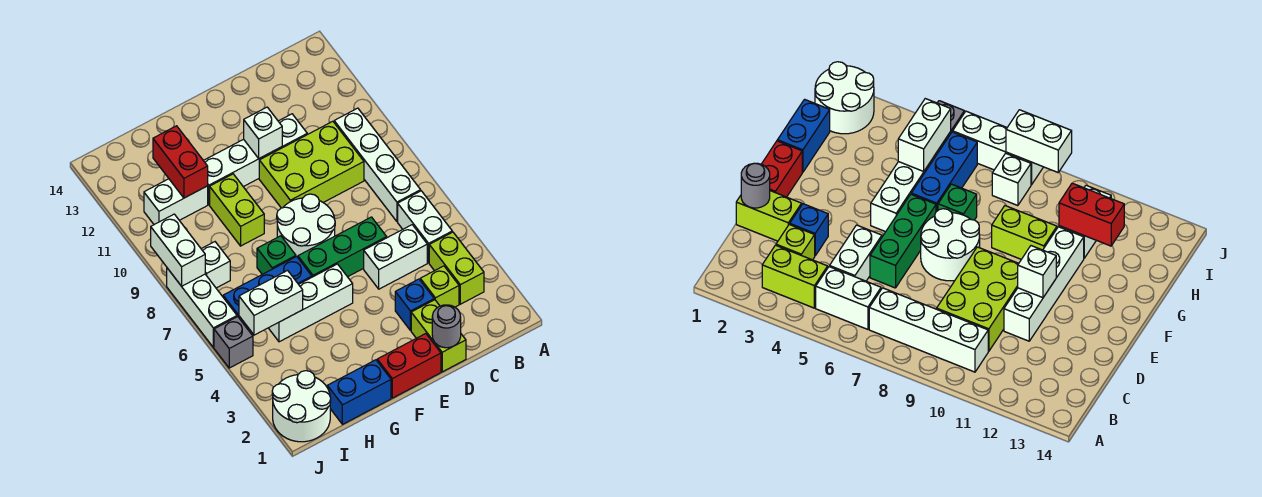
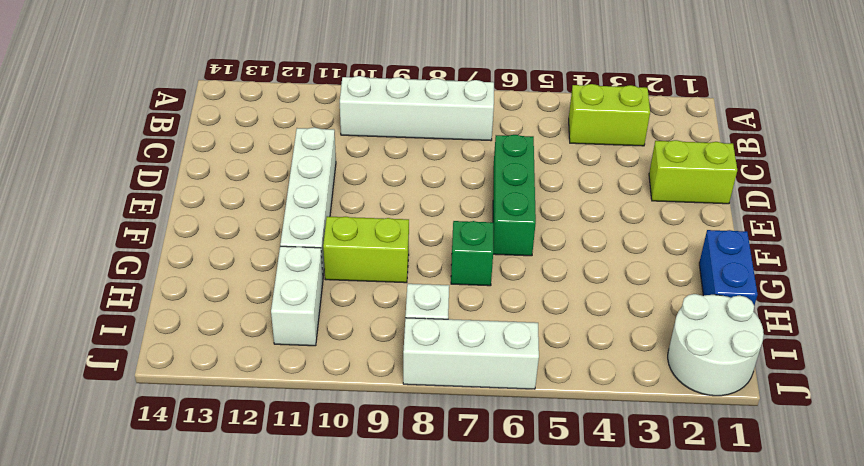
none -> white brick B5:B6 level 1
none -> lime brick C3 level 1
none -> white brick C5:D5 level 1

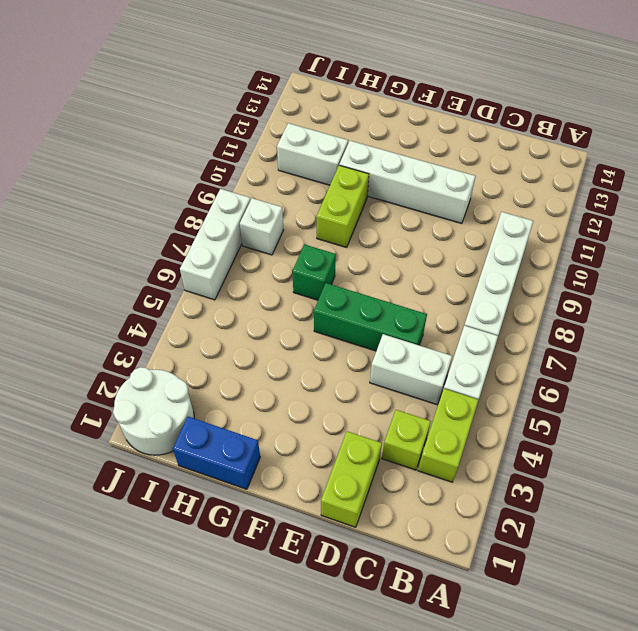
none -> lime brick C9:E10 level 1
none -> blue brick D3 level 1
none -> red brick E1:F1 level 1

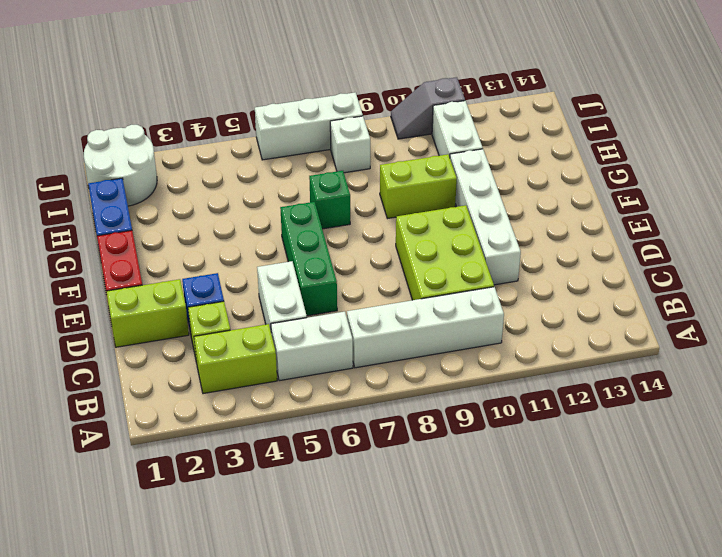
grey slope J10:J11 level 1 top 11 -> none
none -> white round brick E7:F8 level 1
none -> white brick F5:H5 level 1
none -> blue brick G6:I6 level 1

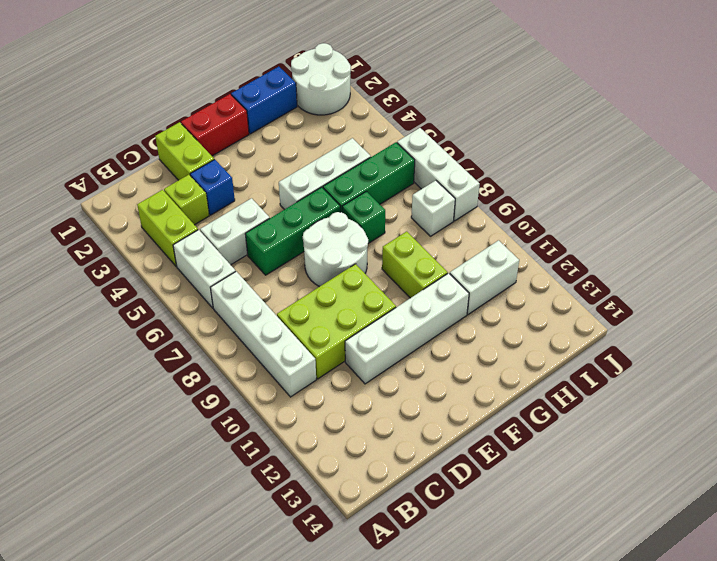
green brick G6:I6 level 1 -> blue brick G6:I6 level 1
none -> grey brick J5 level 1
none -> grey round brick D1 level 2
none -> white brick E11 level 2

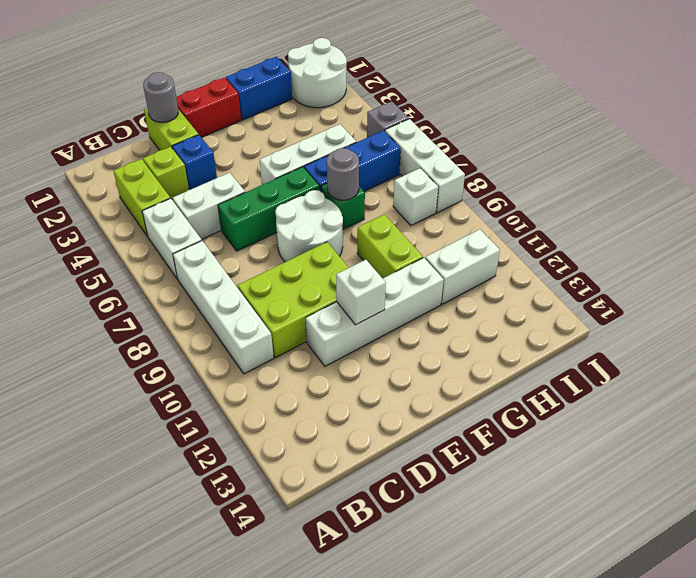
grey round brick G7 level 2 -> none
none -> white brick H5:I5 level 2
none -> red brick H11:H12 level 2
none -> white brick J8:J9 level 2

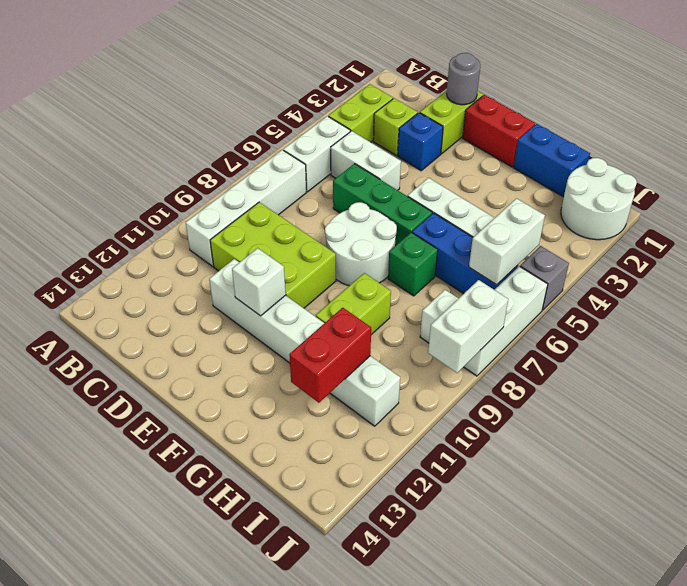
white brick I5:I6 level 2 -> white brick H5:I5 level 2

